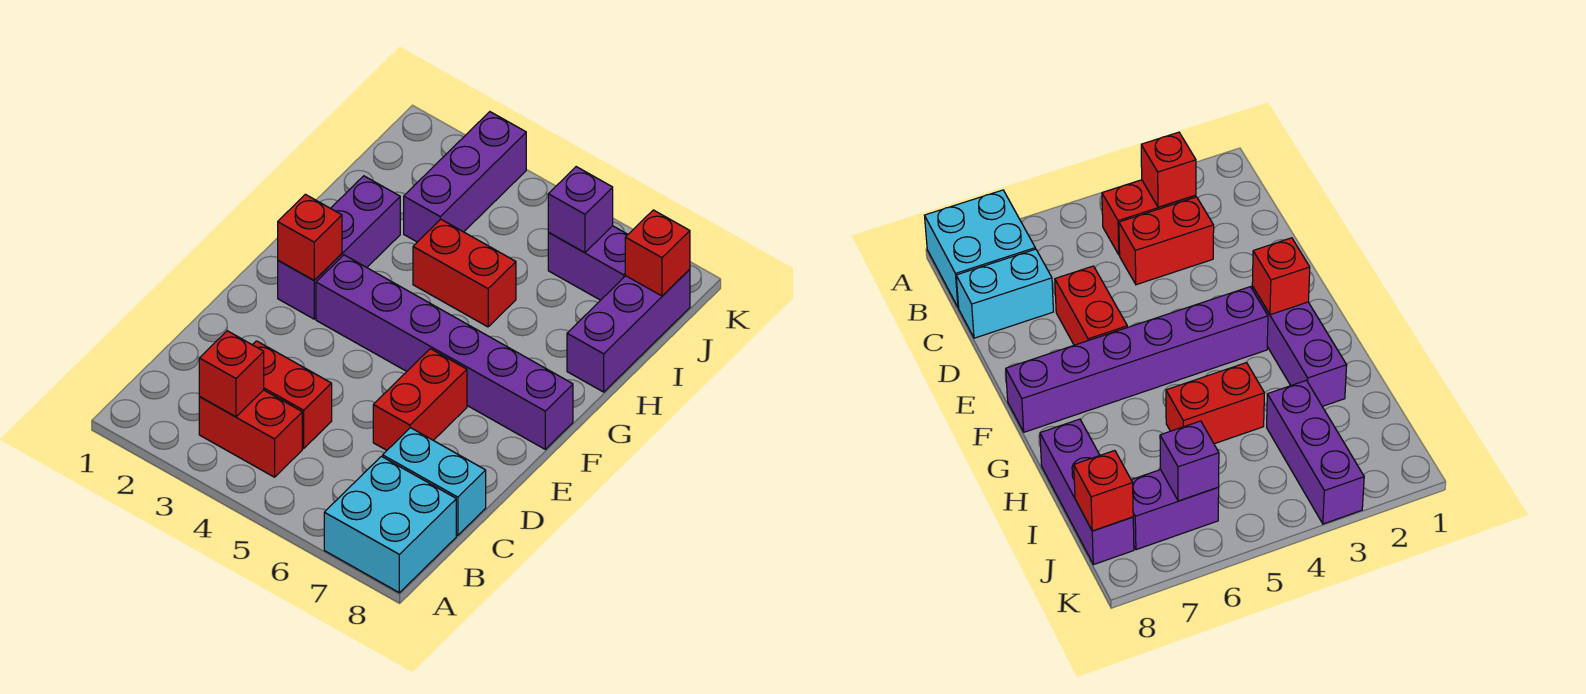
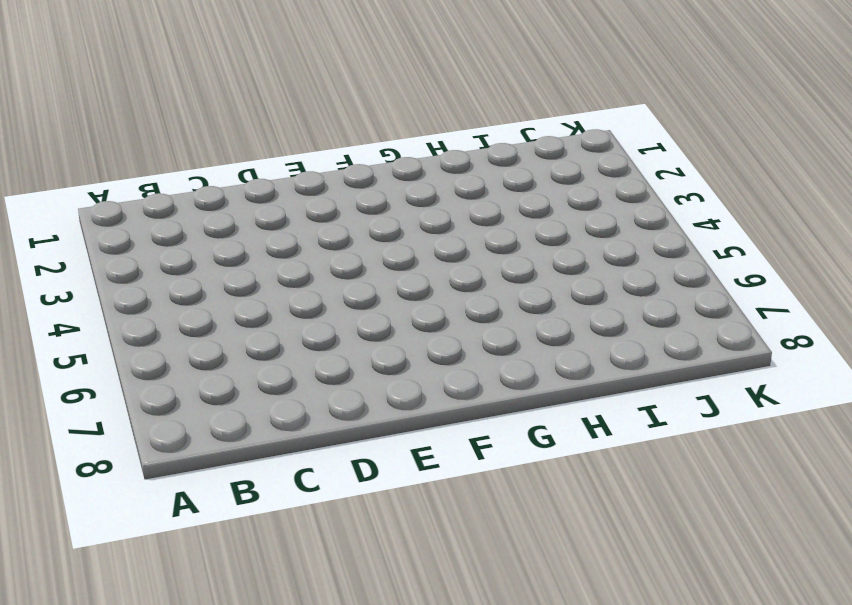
none -> cyan brick A7:B8 level 1
none -> red brick B3:B4 level 1
none -> red brick C3:C4 level 1

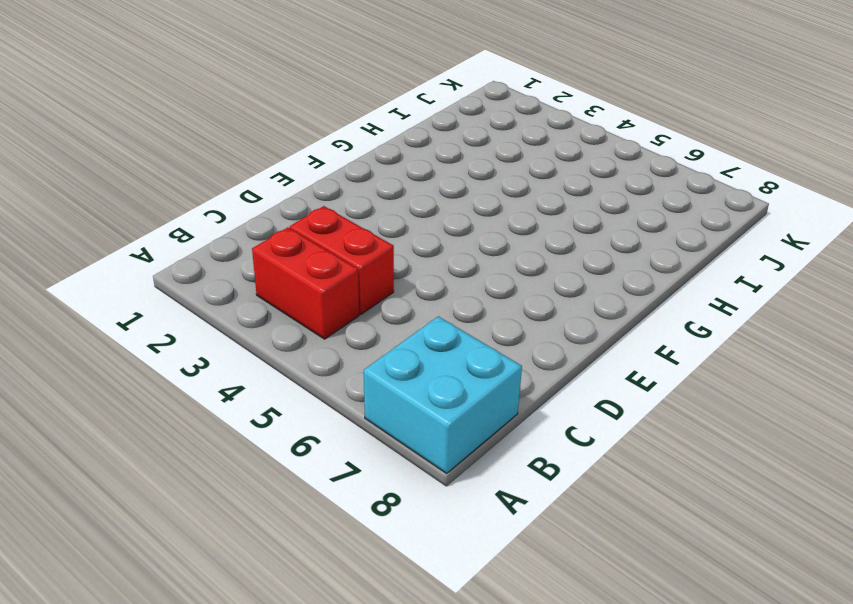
none -> cyan brick C7:C8 level 1
none -> red brick D6:E6 level 1
none -> purple brick F2:H2 level 1

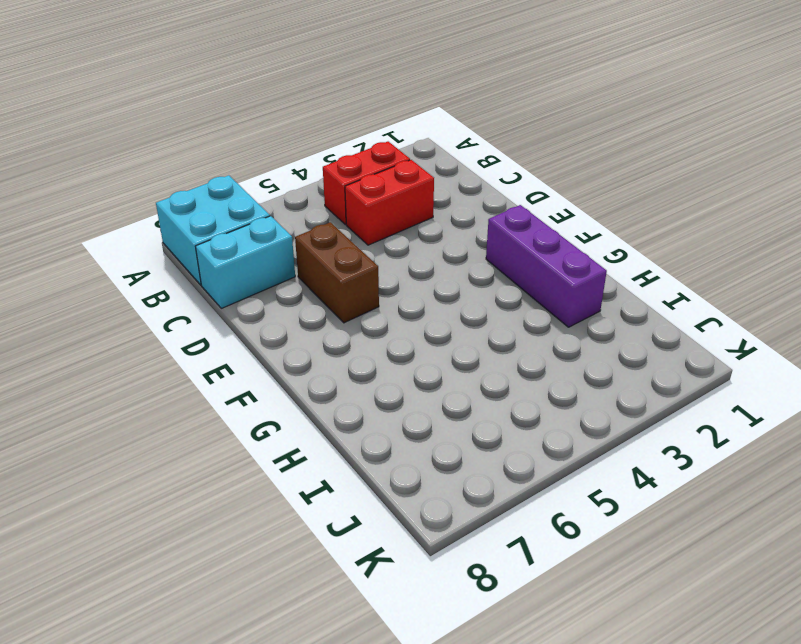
brown brick D6:E6 level 1 -> red brick D6:E6 level 1
none -> purple brick F3:F8 level 1
none -> red brick H4:H5 level 1
none -> purple brick H8:J8 level 1

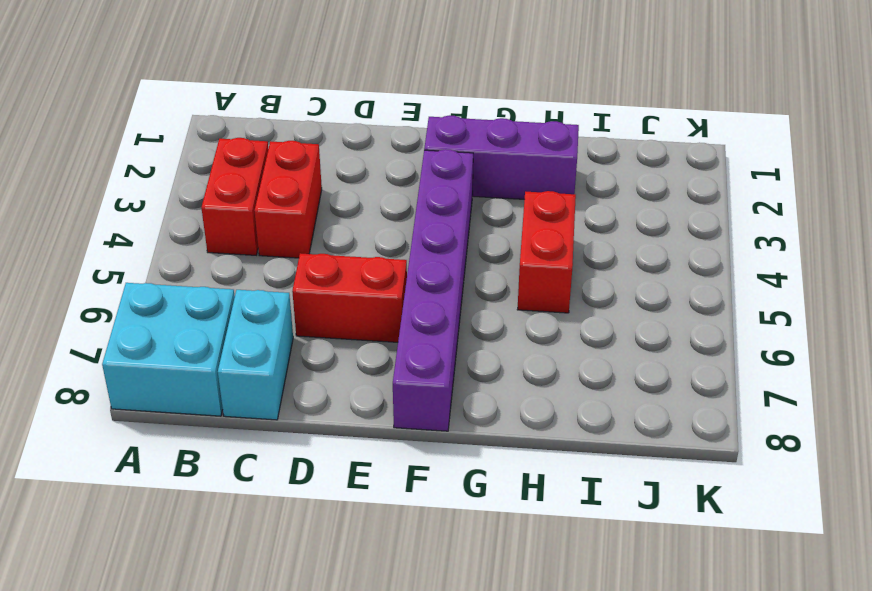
none -> purple brick H8:J8 level 1
none -> purple brick I3:K3 level 1
none -> purple brick J6:J7 level 1

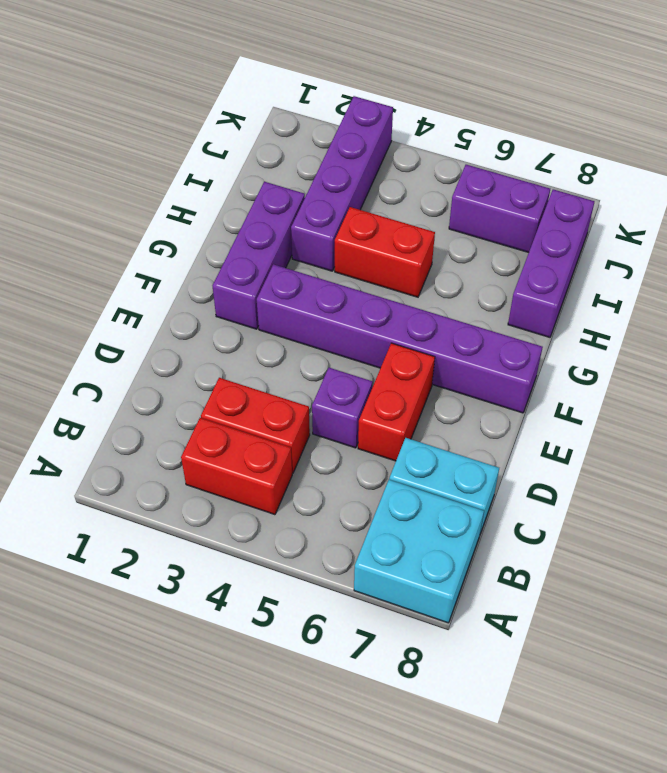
purple brick D5 level 1 -> purple brick J6 level 2
purple brick H3:K3 level 1 -> purple brick I3:K3 level 1
none -> red brick B3 level 2
none -> red brick F2 level 2
none -> red brick J8 level 2

